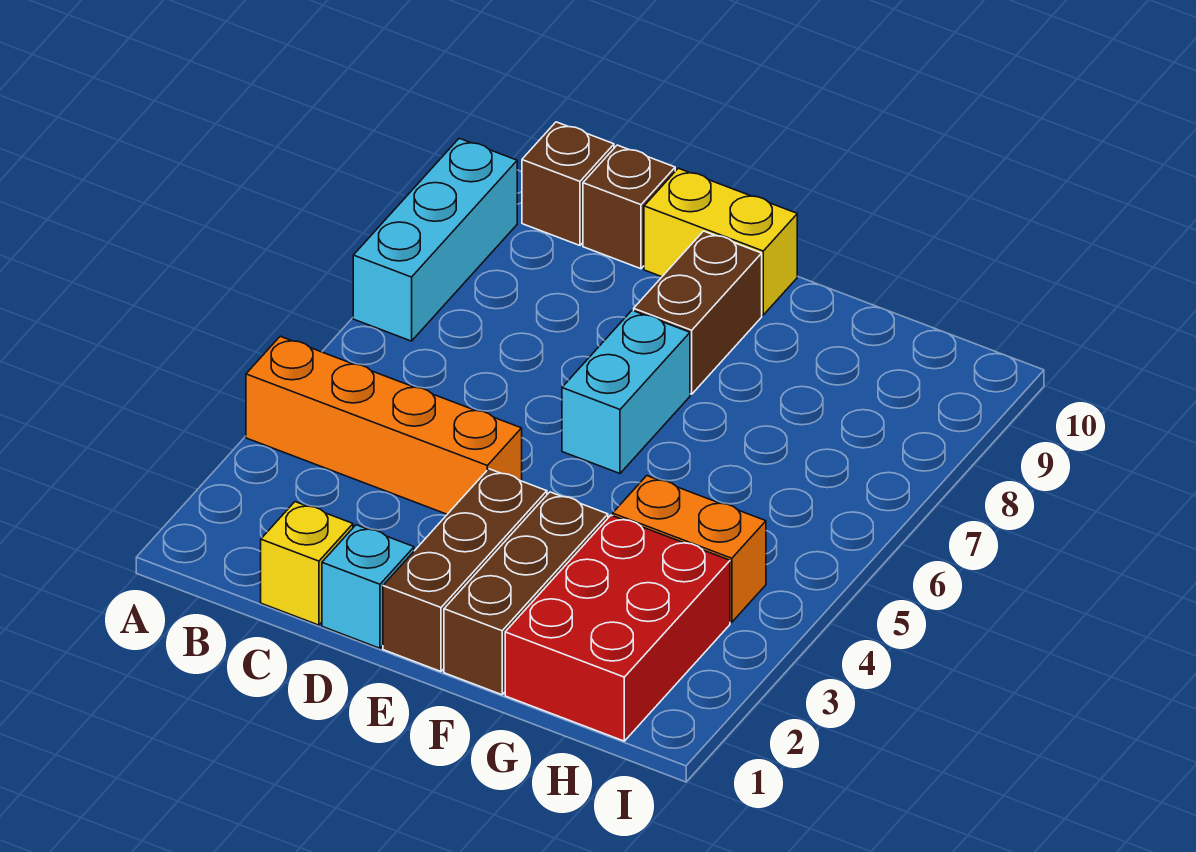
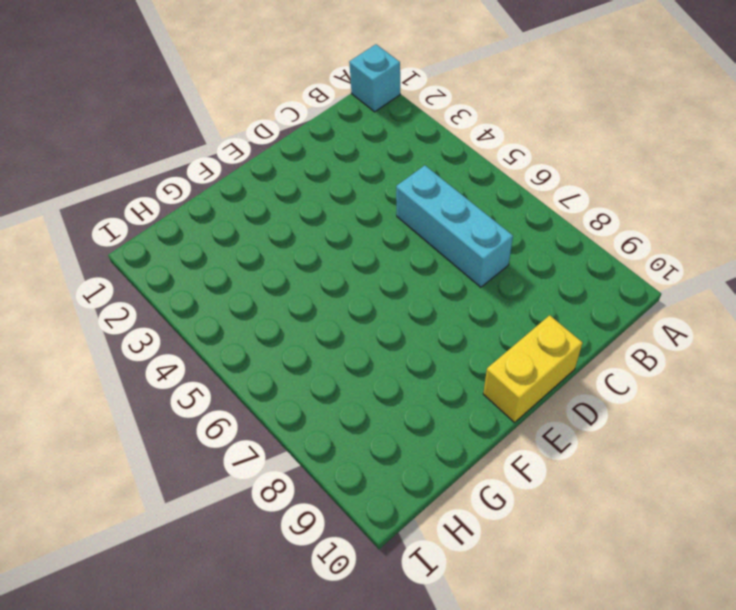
cyan brick A1 level 1 -> cyan brick D1 level 1
cyan brick C5:C7 level 1 -> cyan brick A7:A9 level 1
none -> orange brick A4:D4 level 1
none -> brown brick B10 level 1
none -> yellow brick C1 level 1

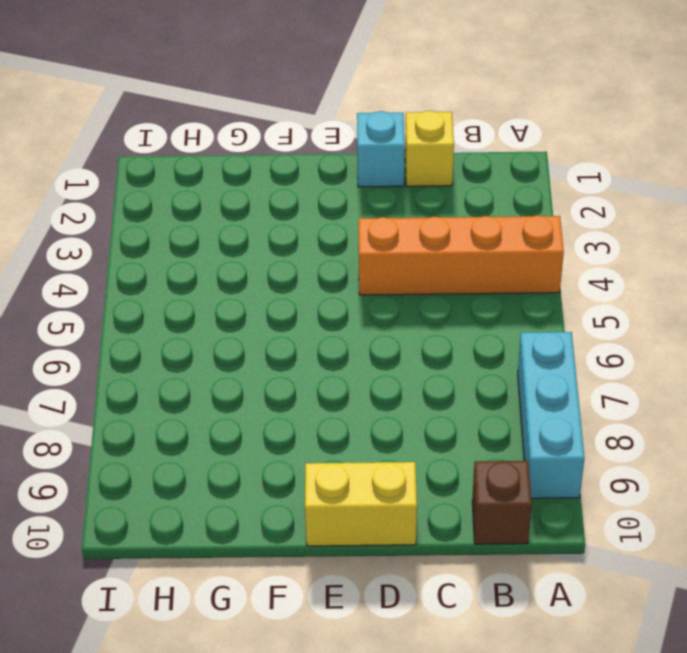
none -> brown brick C10 level 1
none -> brown brick E1:E3 level 1
none -> cyan brick E6:E7 level 1

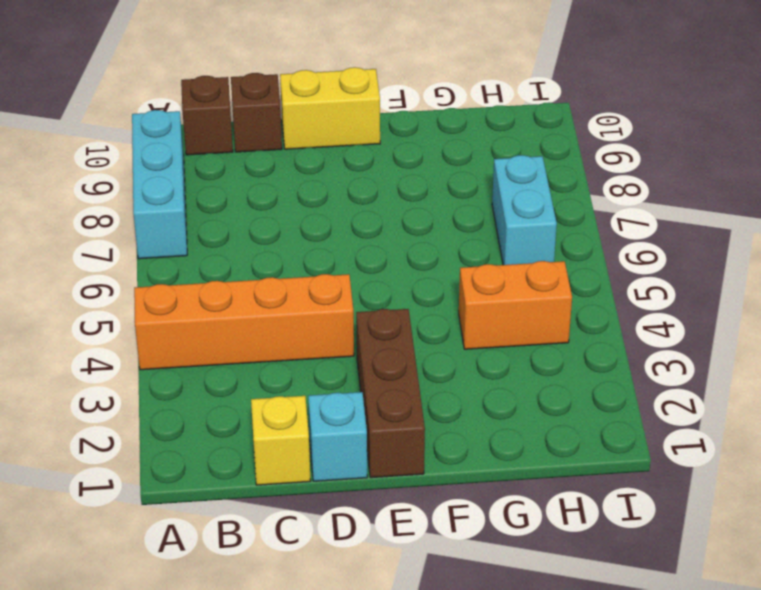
cyan brick H6:H7 level 1 -> cyan brick E6:E7 level 1
none -> brown brick E8:E9 level 1
none -> brown brick F1:F3 level 1
none -> red brick G1:H3 level 1

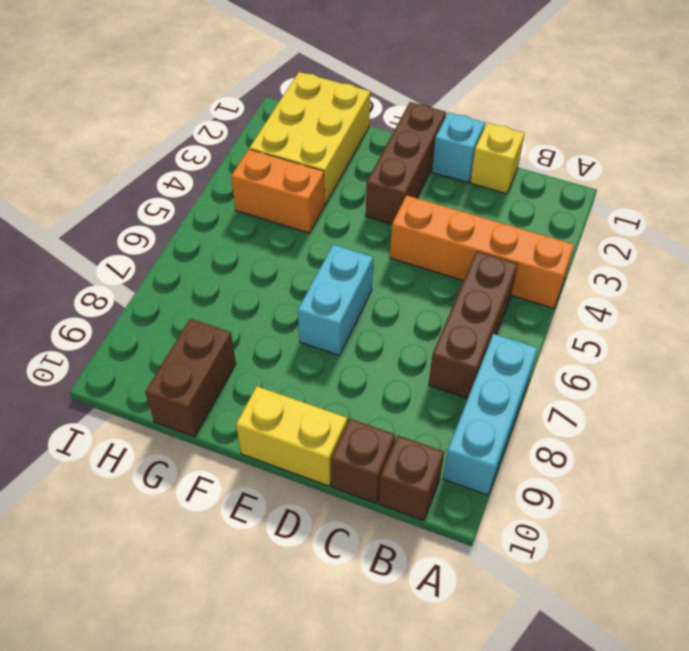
brown brick B5:B7 level 1 -> brown brick F1:F3 level 1
yellow brick G1:H3 level 1 -> red brick G1:H3 level 1
brown brick G9:G10 level 1 -> brown brick E8:E9 level 1

